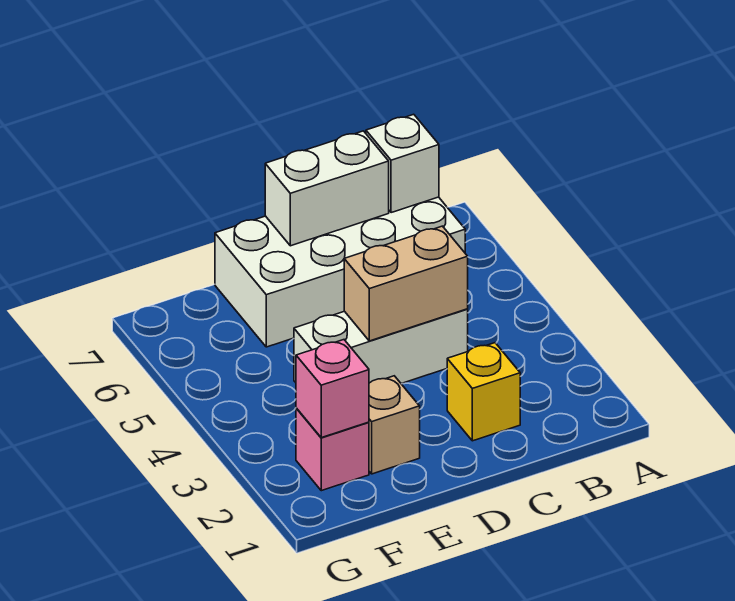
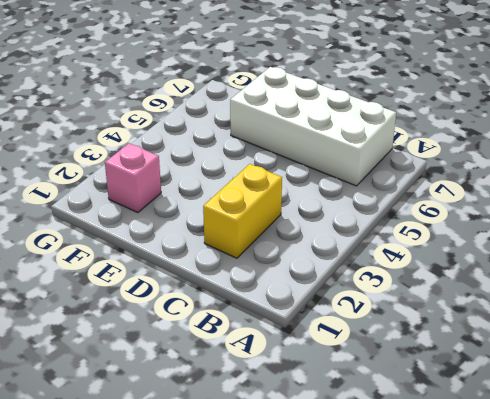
yellow brick C2:C3 level 1 -> yellow brick C2 level 1
none -> white brick C4:E4 level 1
none -> tan brick E2 level 1

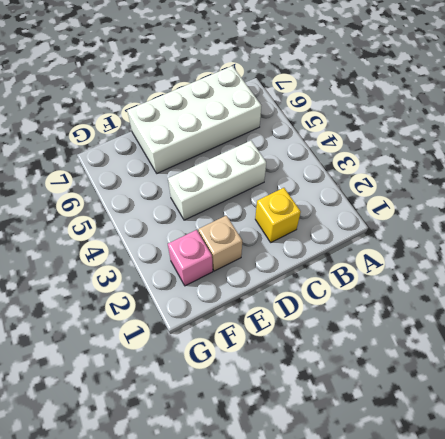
none -> white brick B7 level 2
none -> tan brick C4:D4 level 2

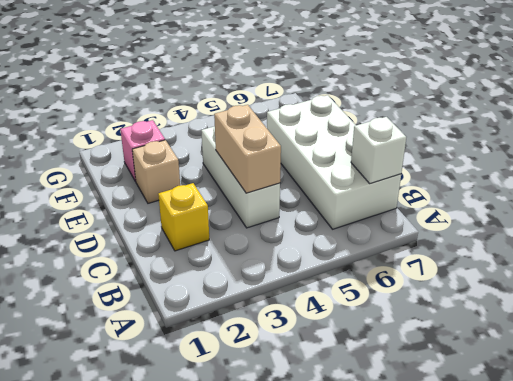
none -> white brick C7:D7 level 2
none -> pink brick F2 level 2

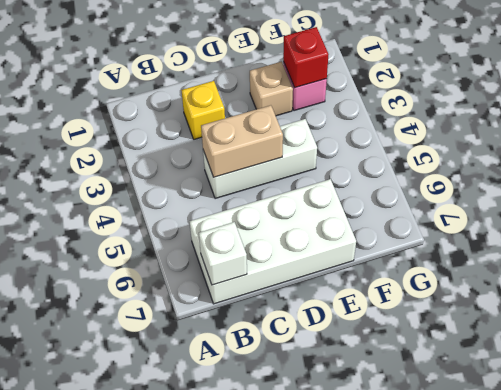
red brick F2 level 2 -> pink brick F2 level 2
none -> white brick C7:D7 level 2

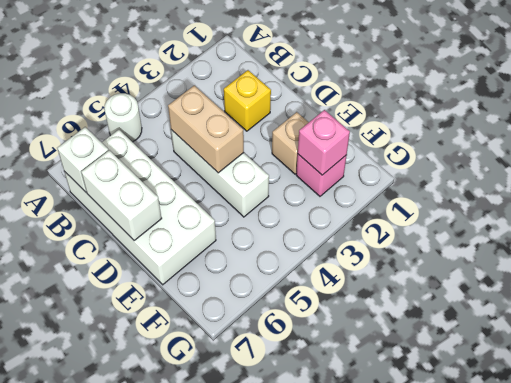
white round brick A5 level 1 -> none

